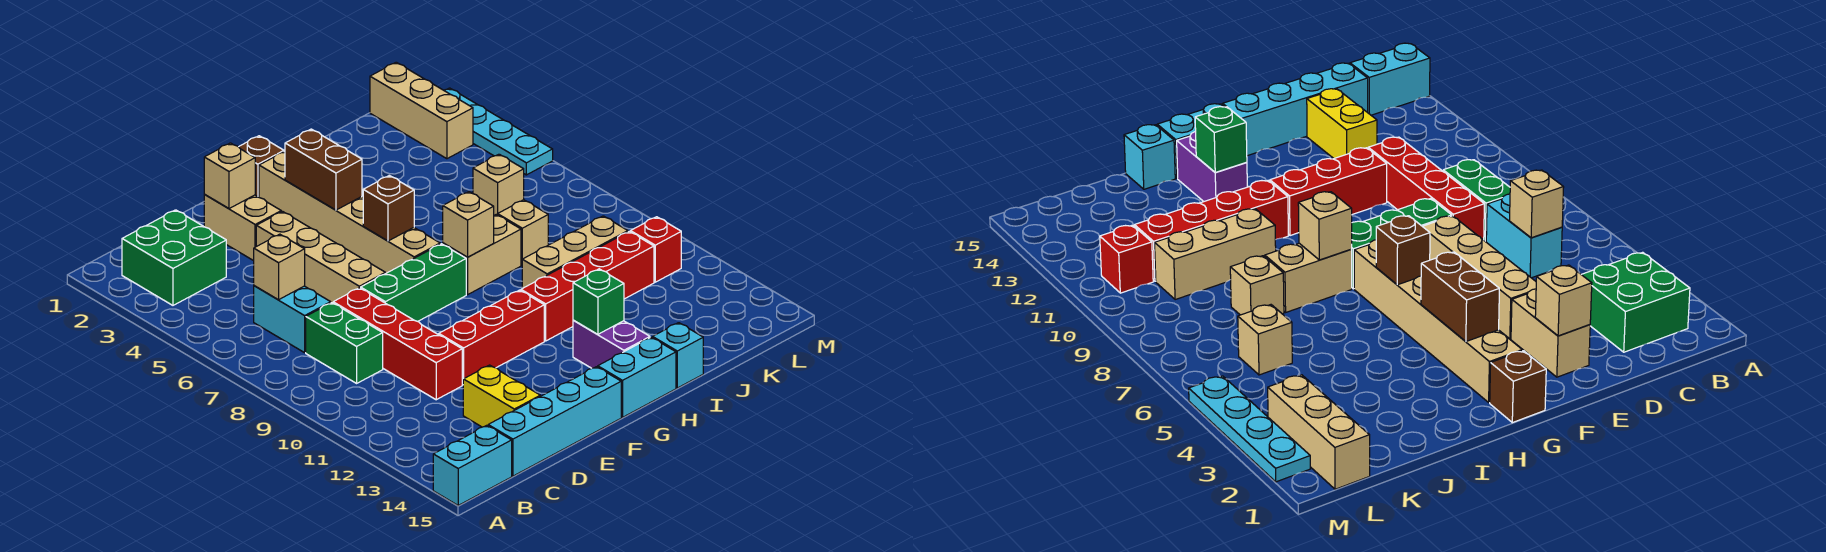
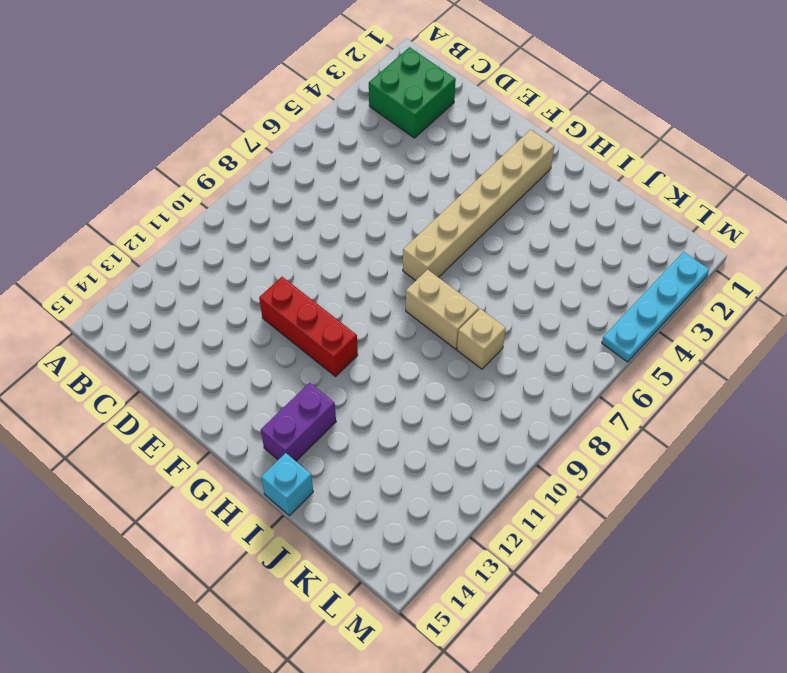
none -> cyan brick A15:B15 level 1
none -> cyan brick C6:C7 level 1
none -> green brick C8:C9 level 1
none -> cyan brick C15:F15 level 1

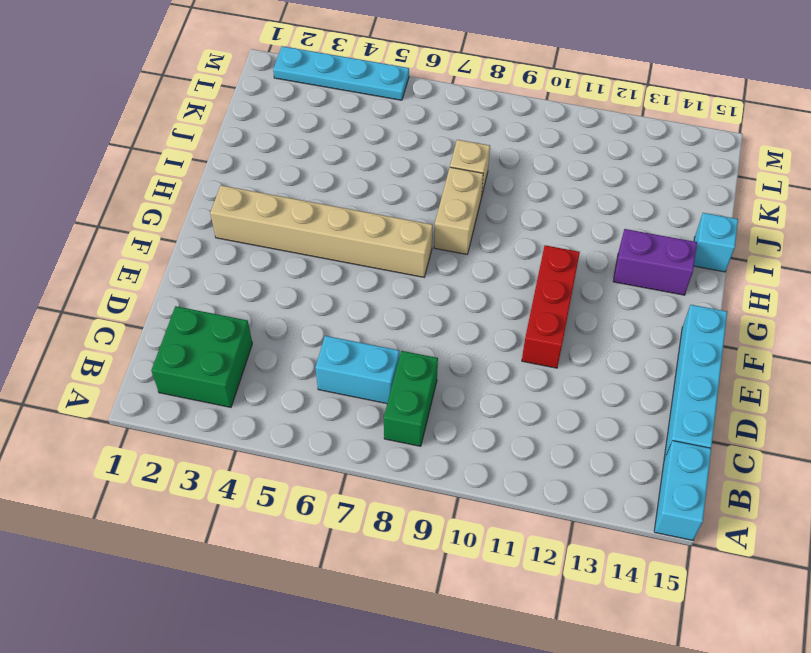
green brick B8:C8 level 1 -> green brick C8:C9 level 1
none -> red brick D8:D11 level 1
none -> yellow brick D13:D14 level 1
none -> tan brick E2:E3 level 1
none -> tan brick E4:E7 level 1

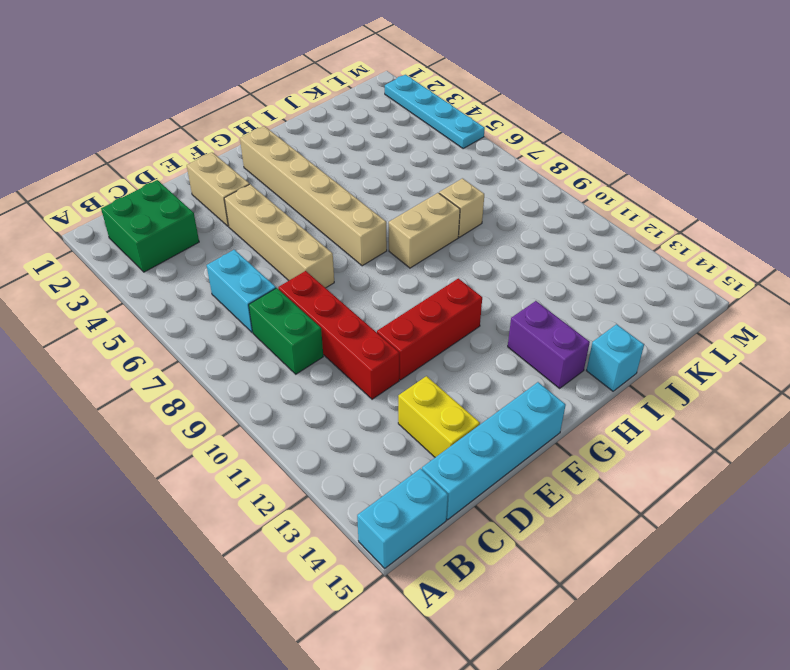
none -> green brick E8:G8 level 1
none -> brown brick G1 level 1
none -> cyan brick G15:H15 level 1
none -> red brick H11:K11 level 1

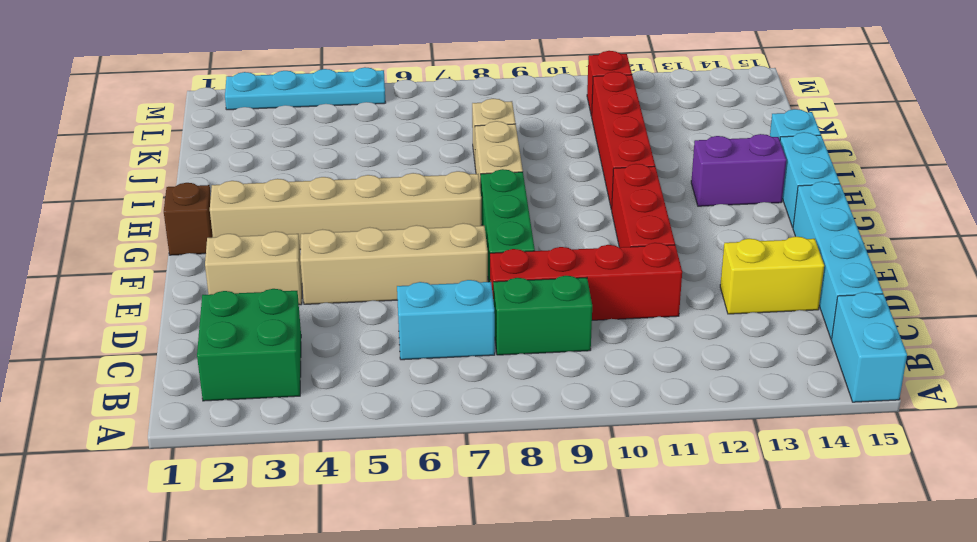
none -> tan brick I10:K10 level 1
none -> tan brick K6 level 1
none -> tan brick L1:L3 level 1
none -> tan brick C6 level 2

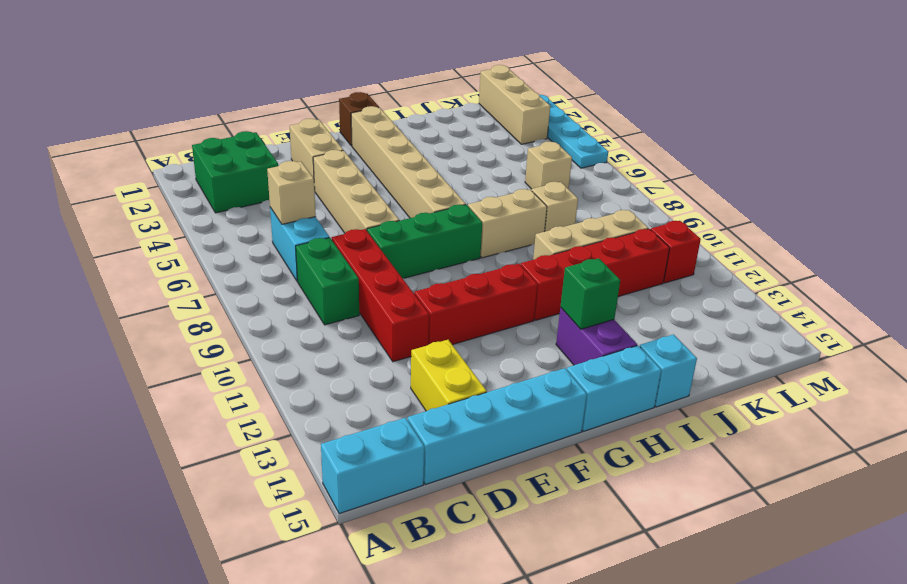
none -> tan brick E2 level 2
none -> brown brick G3:G4 level 2
none -> brown brick G6 level 2
none -> tan brick H8 level 2

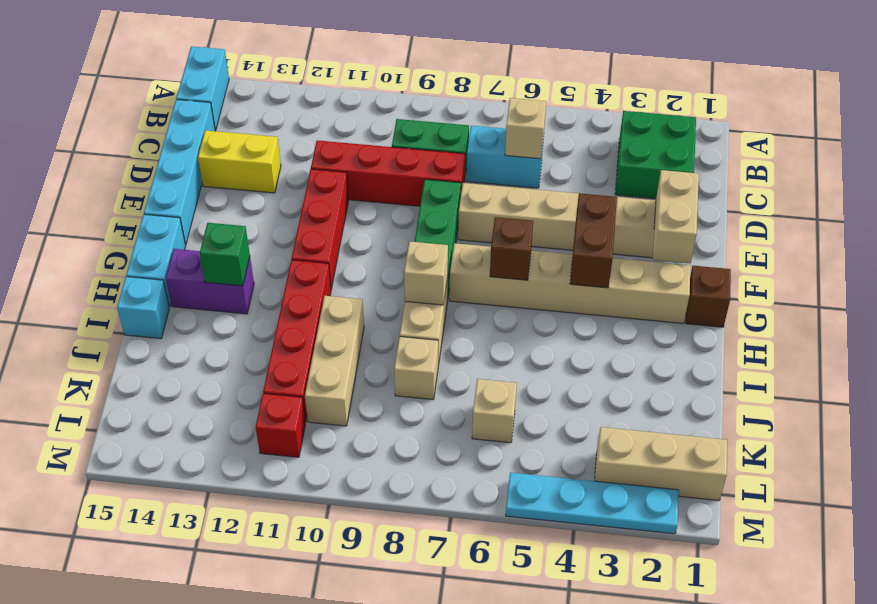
tan brick E2:F2 level 2 -> tan brick E2 level 2
brown brick F4:G4 level 2 -> brown brick G3:G4 level 2

